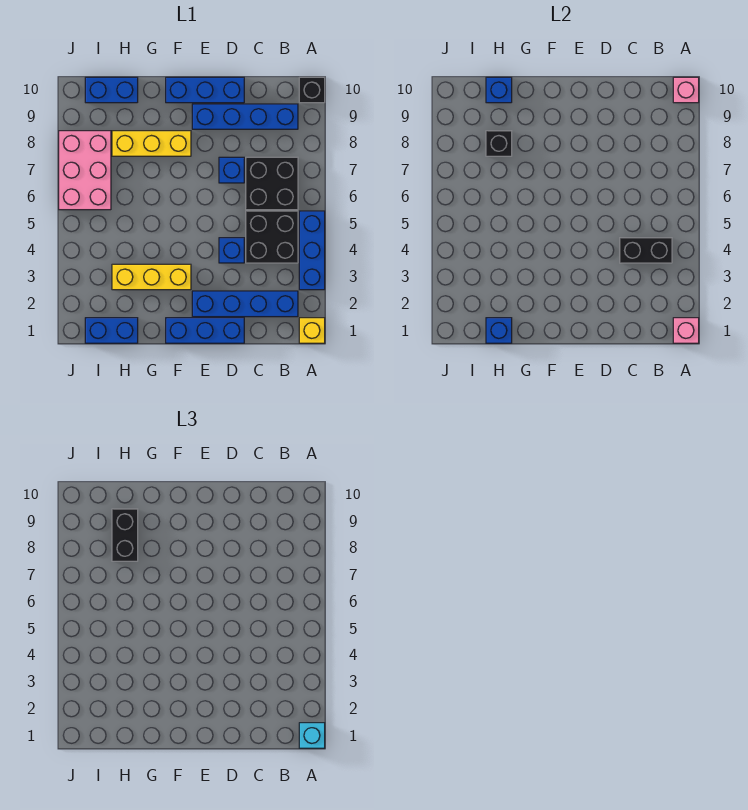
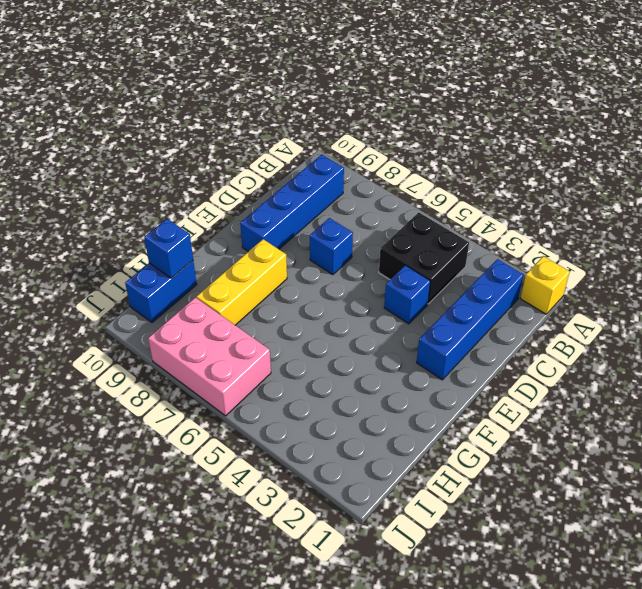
none -> blue brick A3:A5 level 1
none -> black brick A10 level 1
none -> black brick B6:C7 level 1

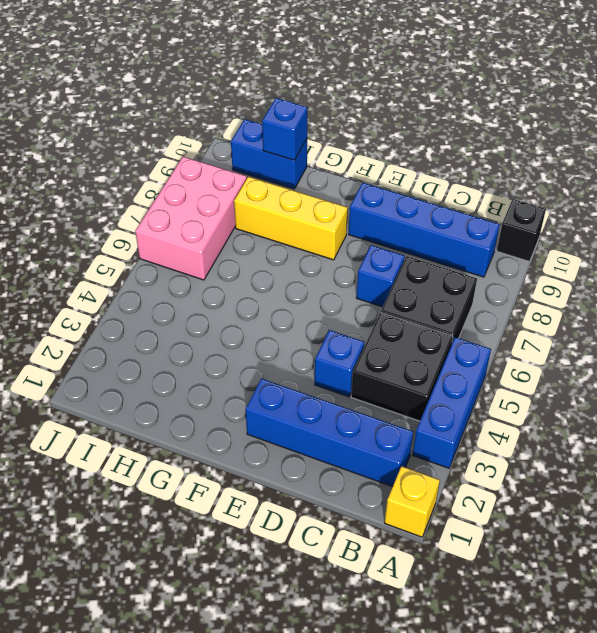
none -> blue brick D1:F1 level 1
none -> blue brick D10:F10 level 1
none -> yellow brick F3:H3 level 1

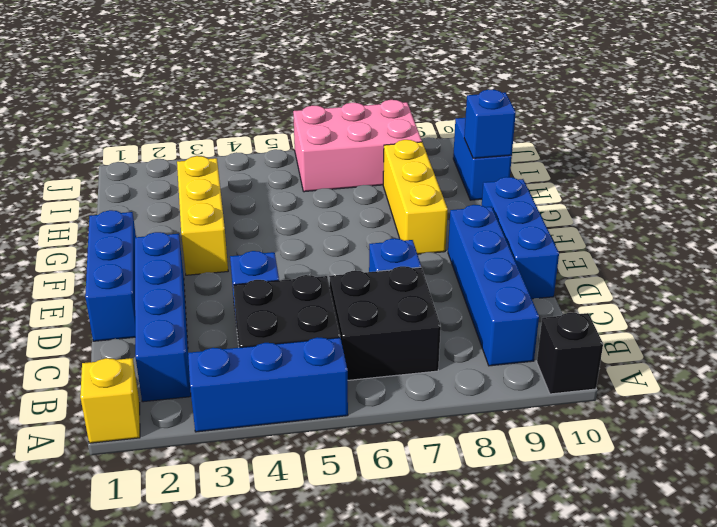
none -> blue brick H1:I1 level 1
none -> pink brick A1 level 2
none -> pink brick A10 level 2

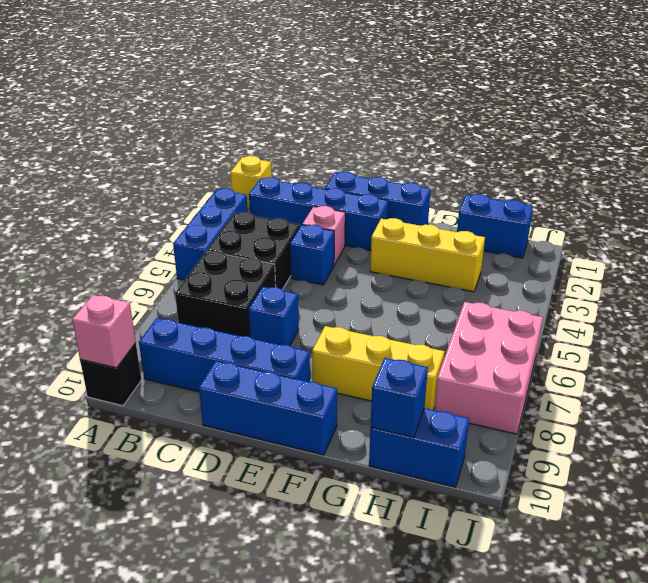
pink brick D3 level 1 -> pink brick A1 level 2
none -> black brick B4:C4 level 2
none -> blue brick H1 level 2
none -> black brick H8 level 2

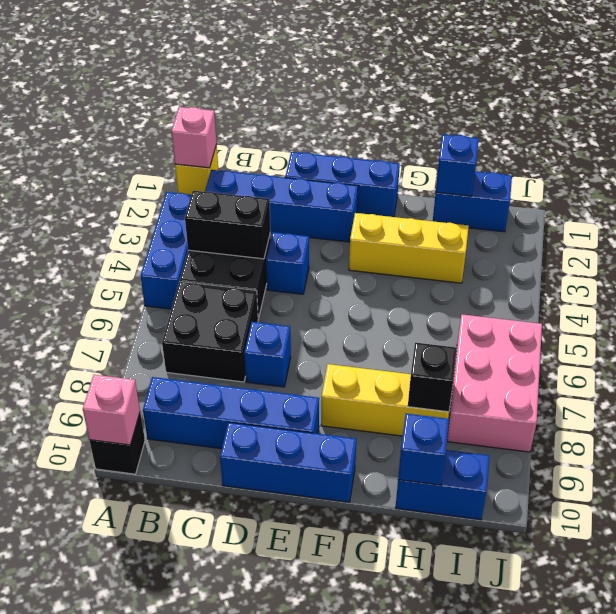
none -> cyan brick A1 level 3
none -> black brick H8:H9 level 3

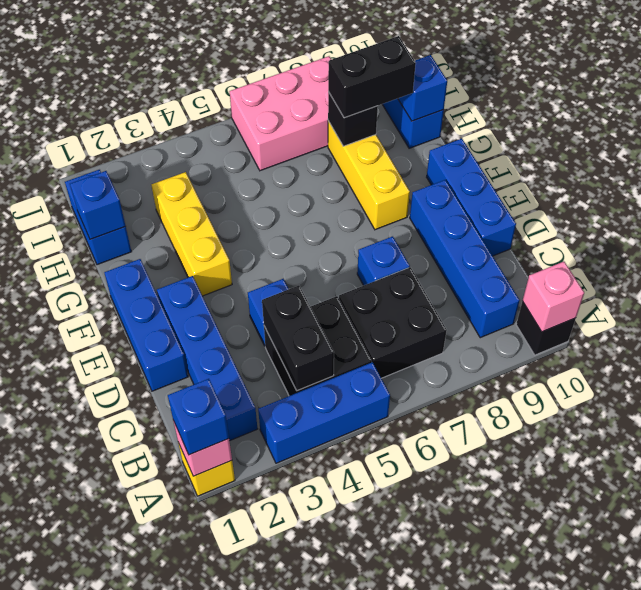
blue brick A1 level 3 -> cyan brick A1 level 3

